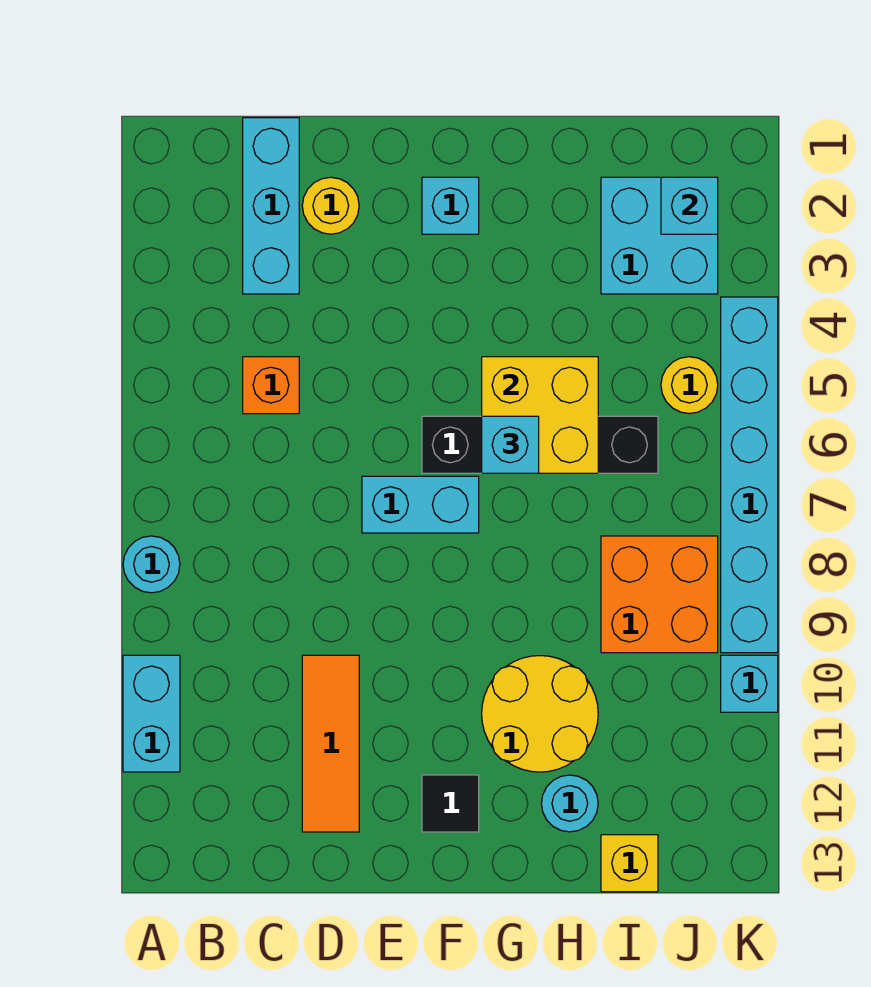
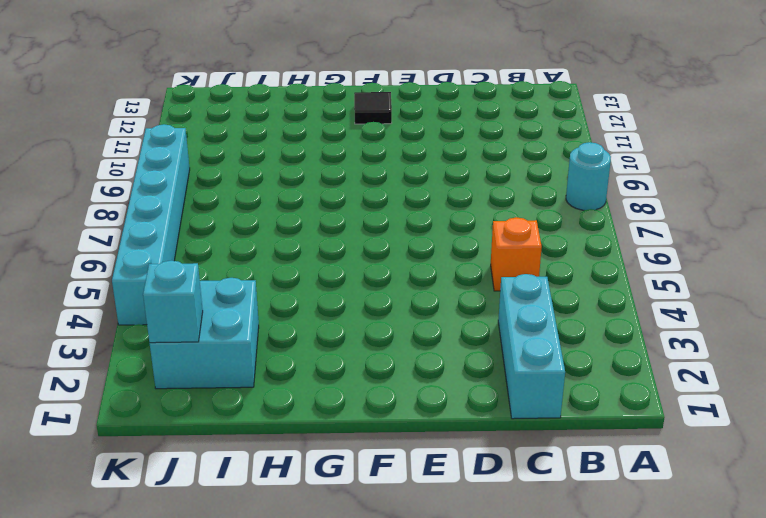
none -> cyan brick A10:A11 level 1
none -> yellow round brick D2 level 1
none -> orange tile D10:D12 level 1

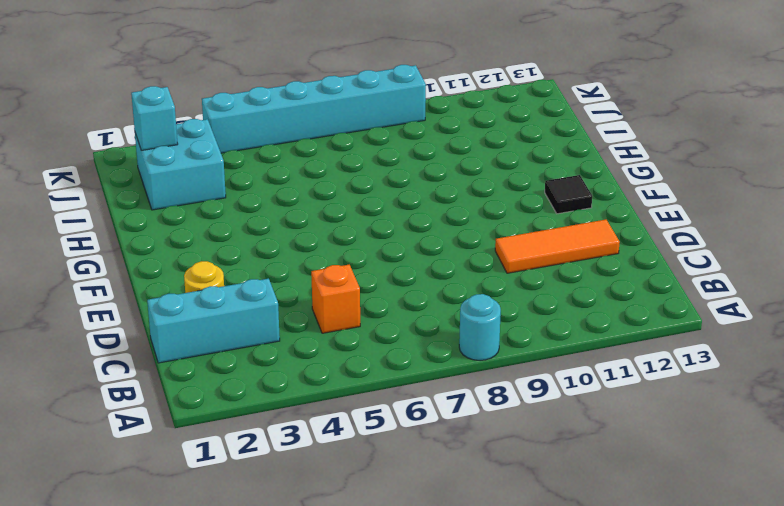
none -> cyan brick A10:A11 level 1
none -> cyan brick E7:F7 level 1
none -> cyan brick F2 level 1

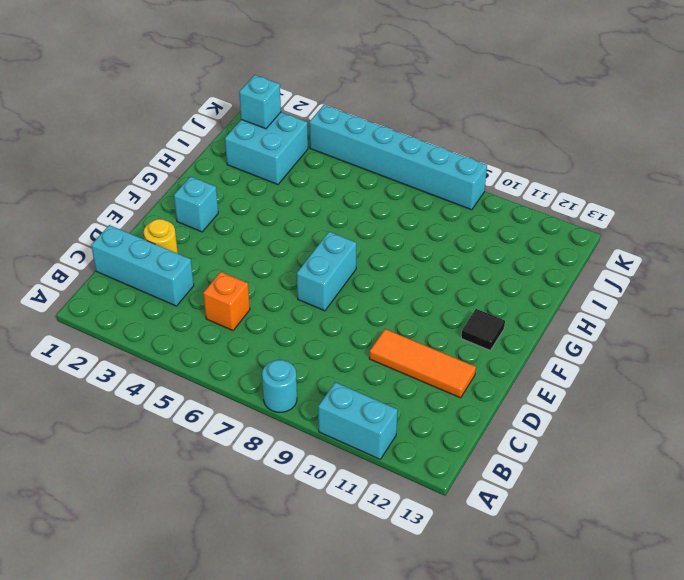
none -> black brick F6:I6 level 1
none -> yellow round brick G10:H11 level 1
none -> cyan round brick H12 level 1

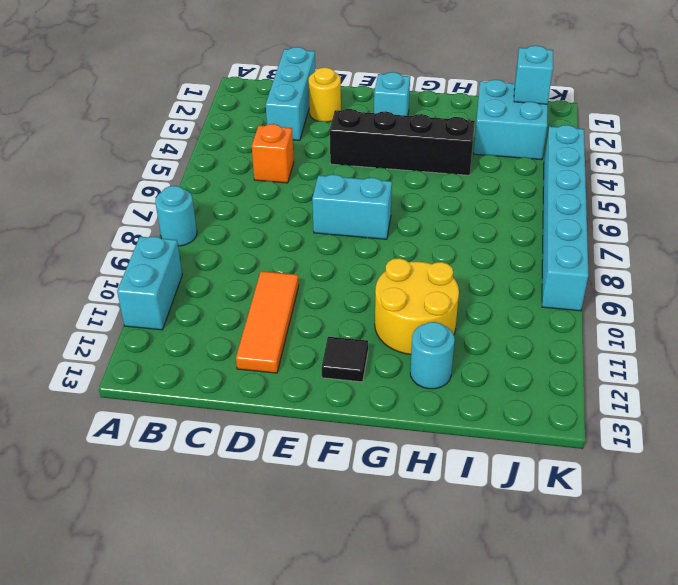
black brick E4:H4 level 1 -> black brick F6:I6 level 1
none -> orange brick I8:J9 level 1
none -> yellow brick I13 level 1
none -> yellow round brick J5 level 1

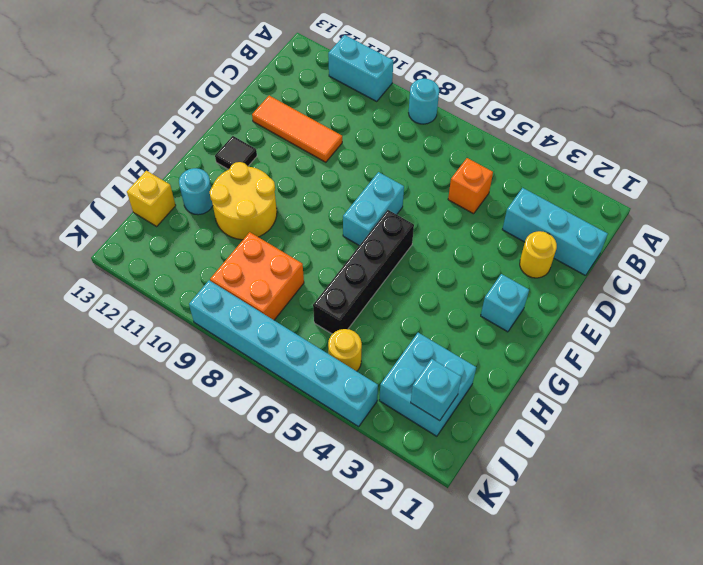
none -> cyan brick K10 level 1
none -> yellow brick G5:H6 level 2
none -> cyan brick G6 level 3

